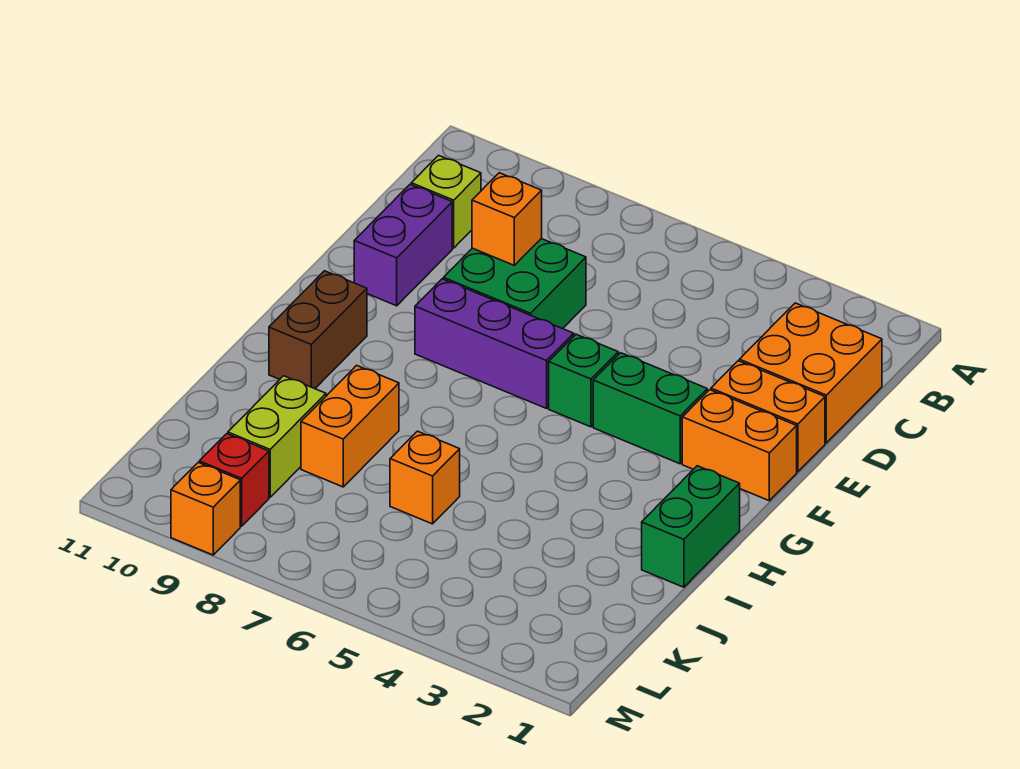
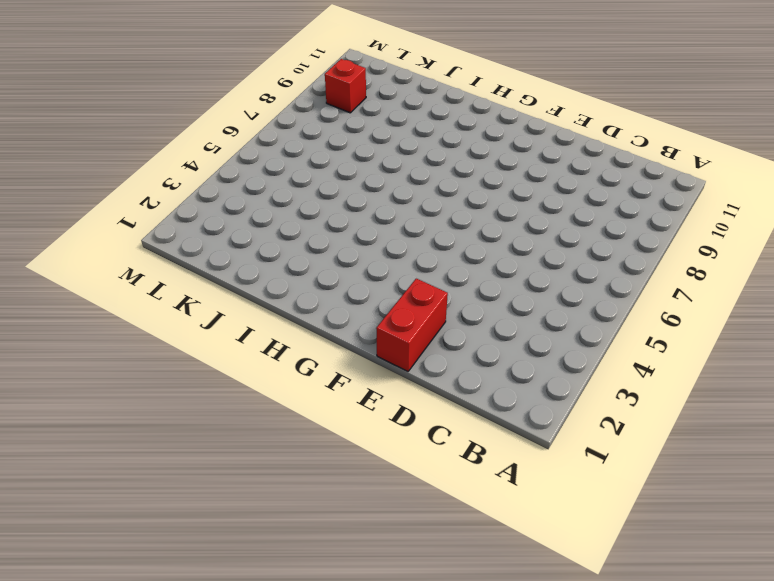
red brick E1:E2 level 1 -> orange brick E1:E2 level 1
none -> orange brick C1:D2 level 1
none -> lime brick C10 level 1
none -> green brick D7:E8 level 1

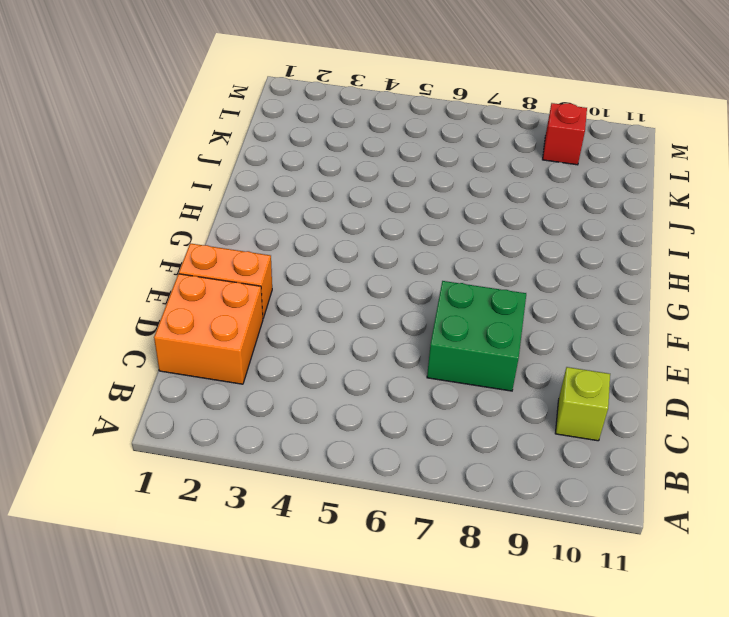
none -> purple brick D10:E10 level 1
none -> orange brick F1:F2 level 1
none -> green brick F3:F4 level 1

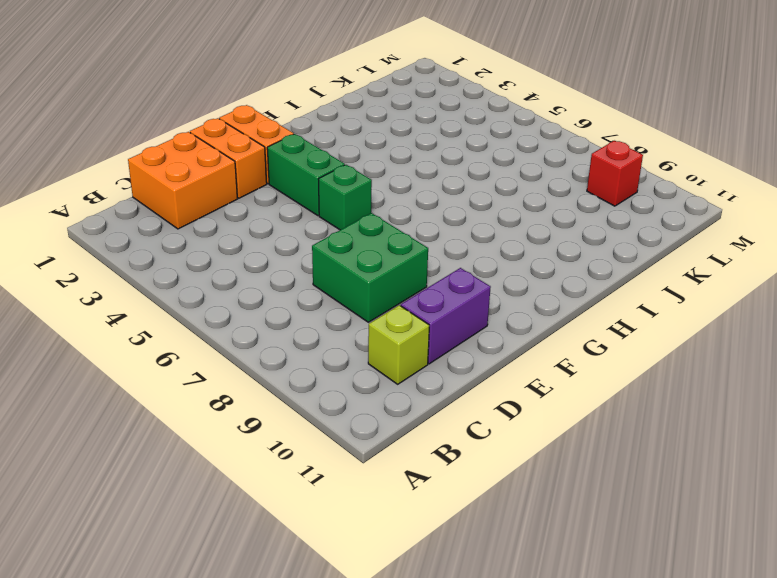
none -> purple brick F6:F8 level 1
none -> brown brick G10:H10 level 1
none -> green brick H1:I1 level 1

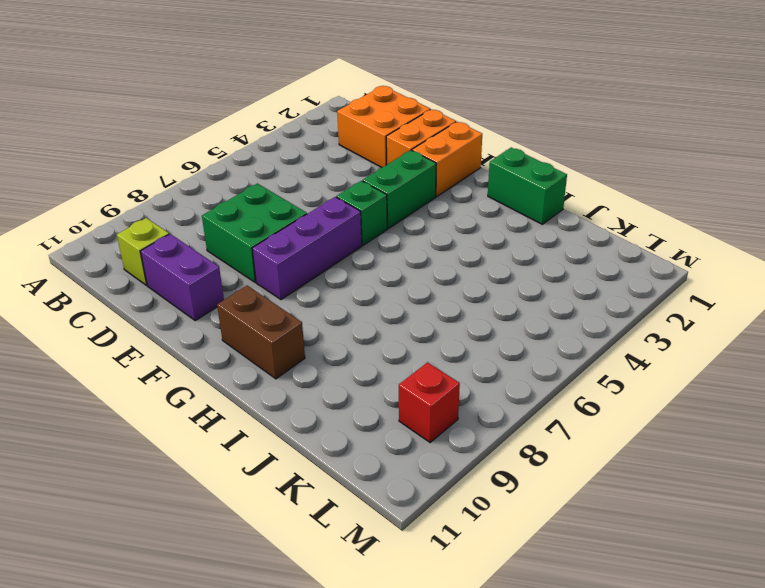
none -> orange brick I8:J8 level 1
none -> orange brick J6 level 1
none -> lime brick J9:K9 level 1

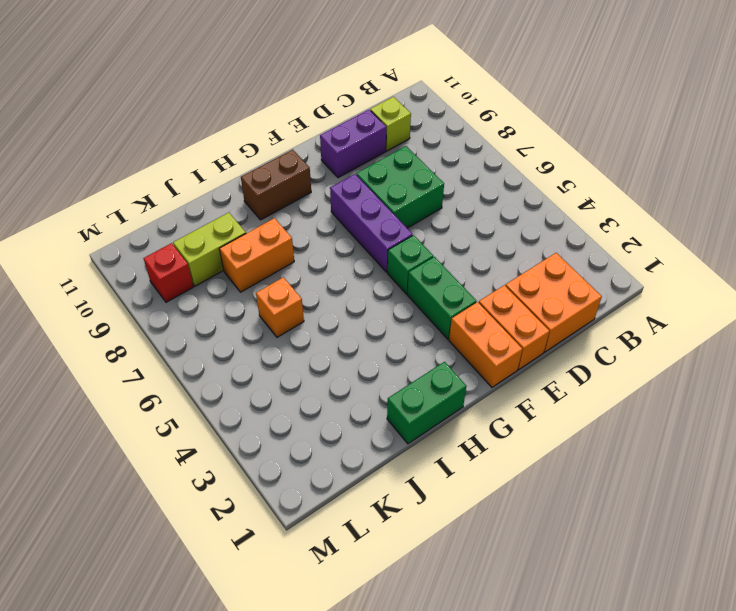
none -> orange brick M9 level 1
none -> orange brick D8 level 2

